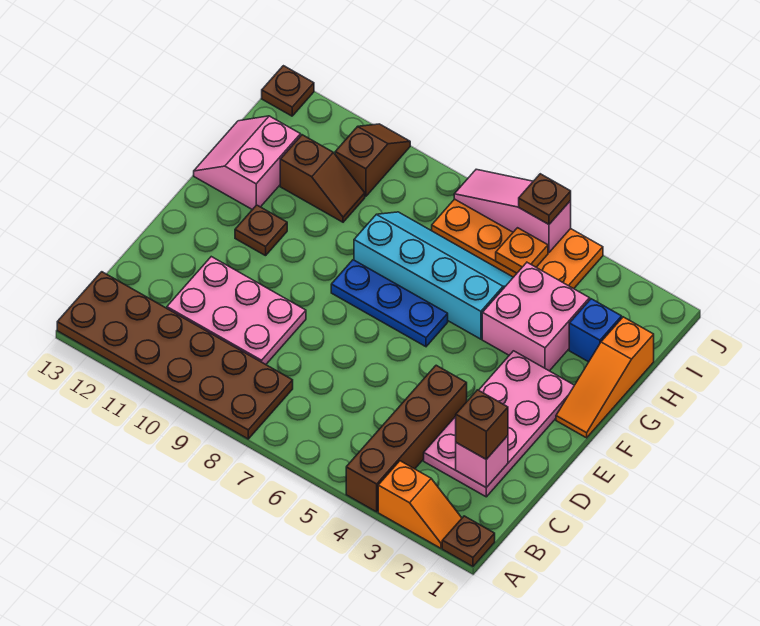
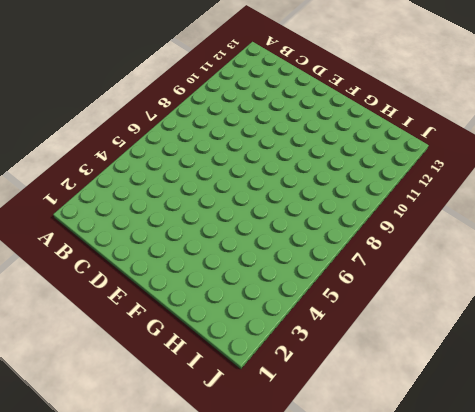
none -> brown plate A1 level 1
none -> orange slope A2:A3 level 1 top 3
none -> brown brick A4:D4 level 1

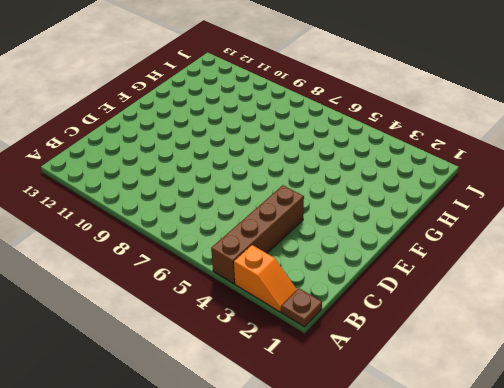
none -> brown plate A8:B13 level 1
none -> pink plate C2:F3 level 1
none -> pink plate C9:D11 level 1

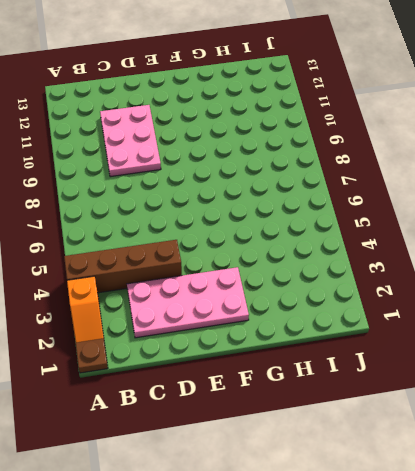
none -> brown plate A8:B13 level 1
none -> orange slope F1:H1 level 1 top H
none -> blue plate F6:F8 level 1

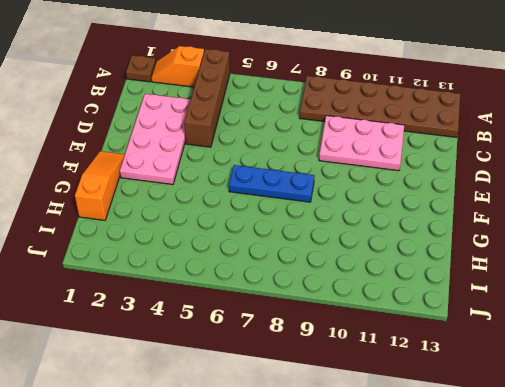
none -> brown plate F11 level 1
none -> pink brick G3:H4 level 1
none -> cyan slope G5:H8 level 1 top G

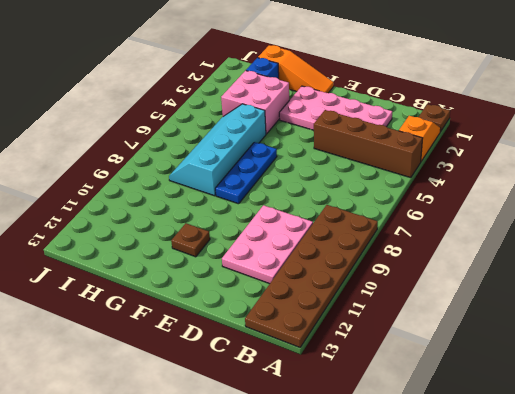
none -> pink slope G12:H13 level 1 top 12
none -> brown slope H10:H11 level 1 top 11
none -> orange plate I4:J7 level 1

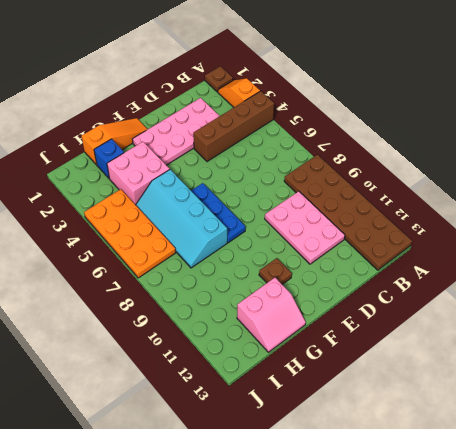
none -> brown slope H10:H11 level 1 top 11
none -> brown slope I10:J10 level 1 top I
none -> brown plate J13 level 1

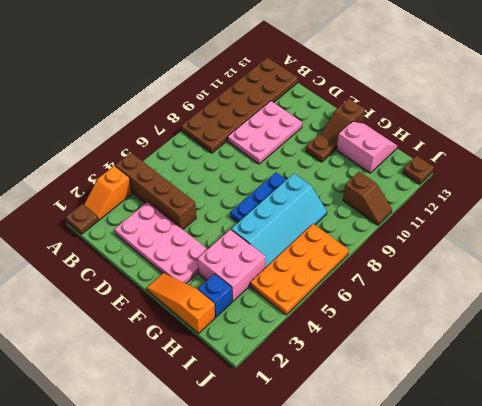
brown slope F12:F13 level 1 top 13 -> brown slope H10:H11 level 1 top 11
none -> pink brick C2 level 2
none -> orange plate I5 level 2
none -> pink slope J5:J7 level 2 top 5

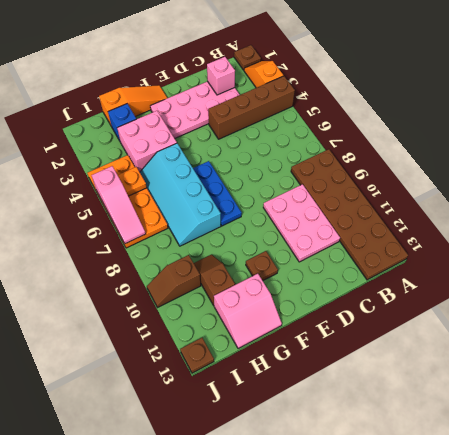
none -> brown brick C2 level 3
none -> brown plate J5 level 3

